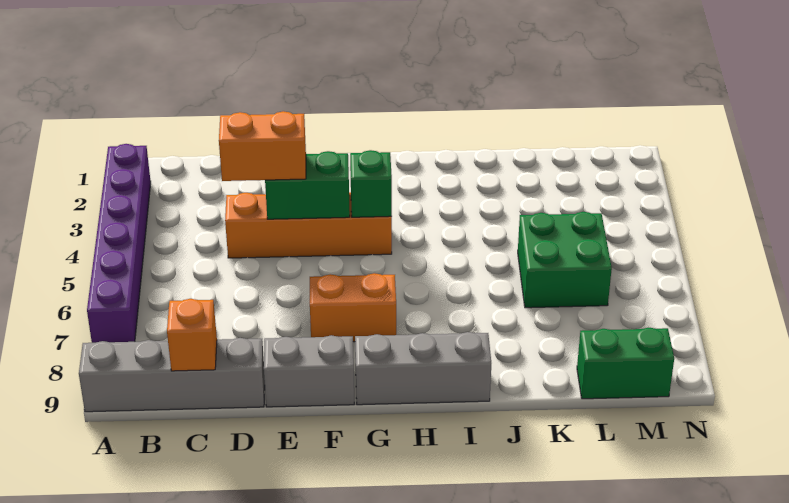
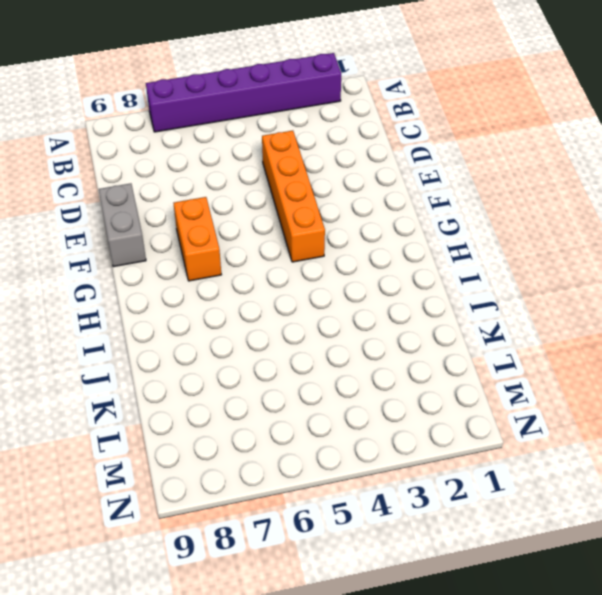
none -> grey brick A9:D9 level 1
none -> grey brick G9:I9 level 1
none -> green brick K5:L6 level 1

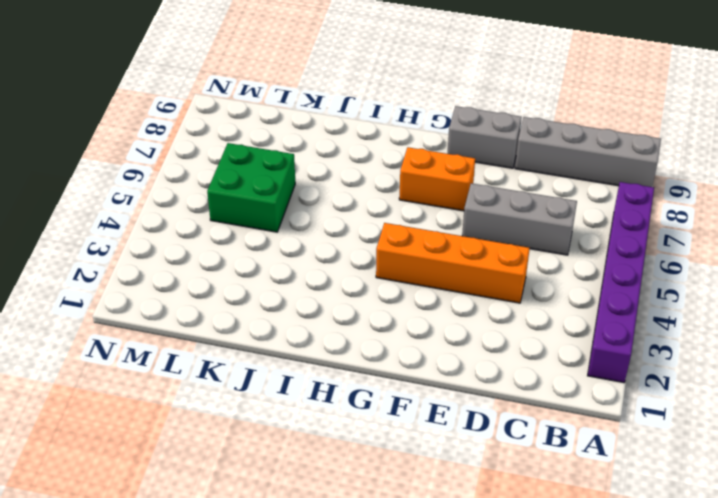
grey brick C6:E6 level 1 -> grey brick G9:I9 level 1
none -> green brick L9:M9 level 1
none -> orange brick C9 level 2
none -> green brick E4:F4 level 2

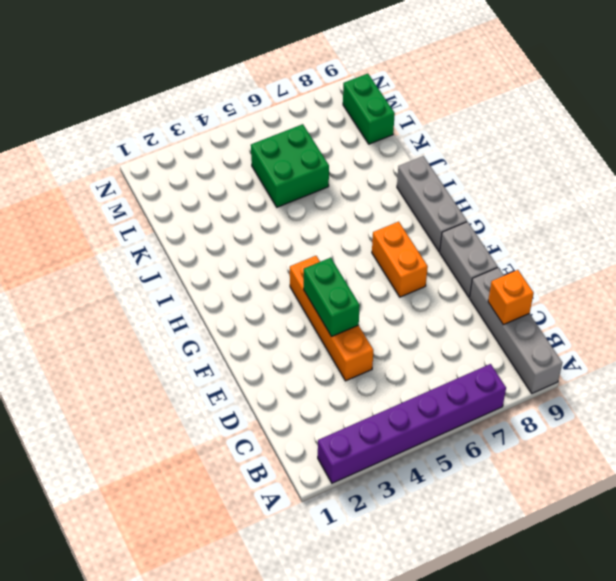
none -> green brick G4 level 2
none -> orange brick D4:E4 level 3

